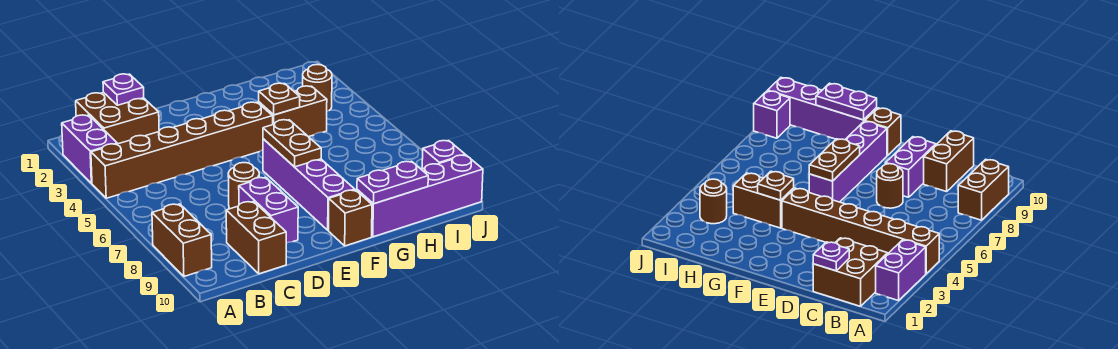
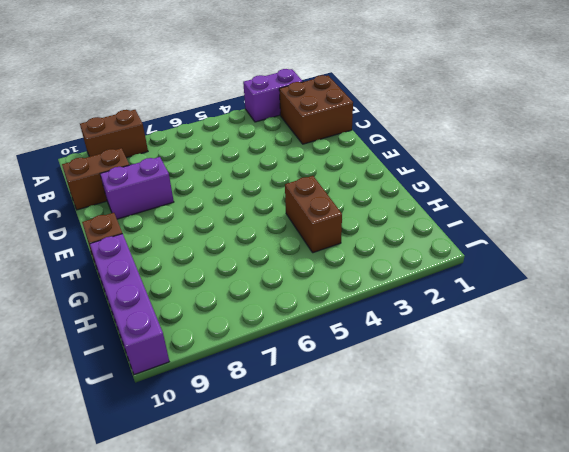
none -> brown brick A4:F4 level 1
none -> brown round brick D7 level 1
none -> purple brick F6:F9 level 1

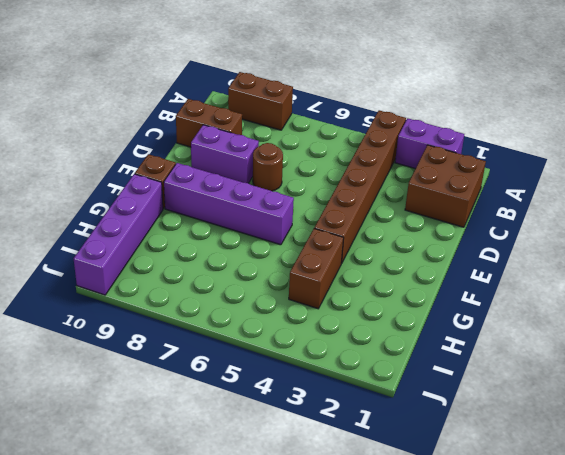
none -> brown round brick I3 level 1
none -> purple brick J9 level 1
none -> purple plate C1 level 2

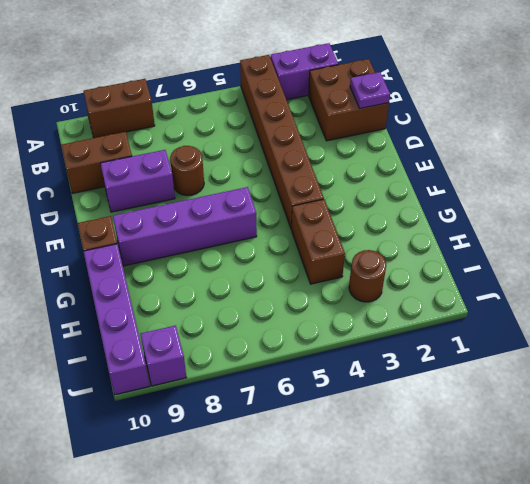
none -> brown plate F6:F7 level 2
none -> brown plate G4 level 2
none -> purple plate G10:H10 level 2

